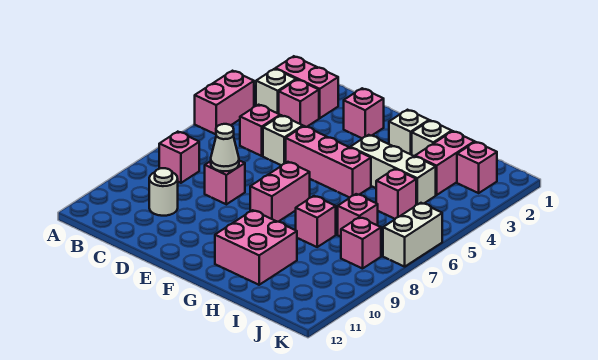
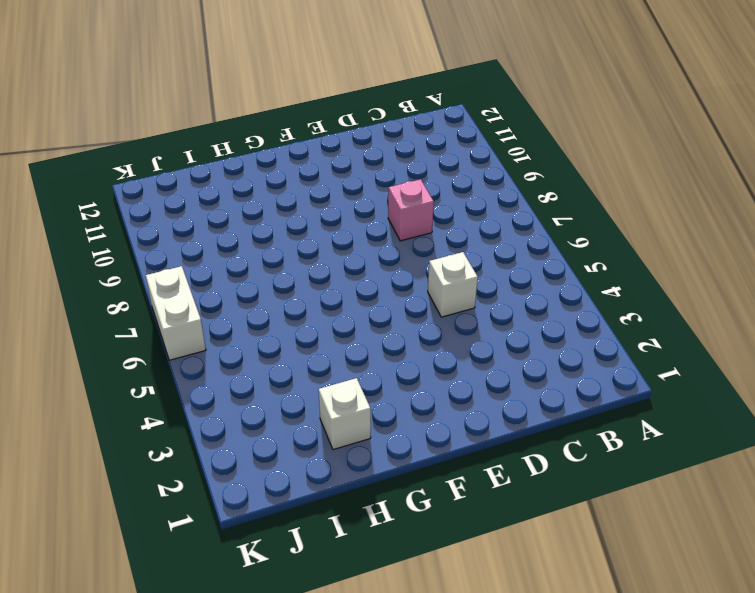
none -> pink brick A4:A5 level 1
none -> pink brick B2:C2 level 1
none -> white brick B3 level 1

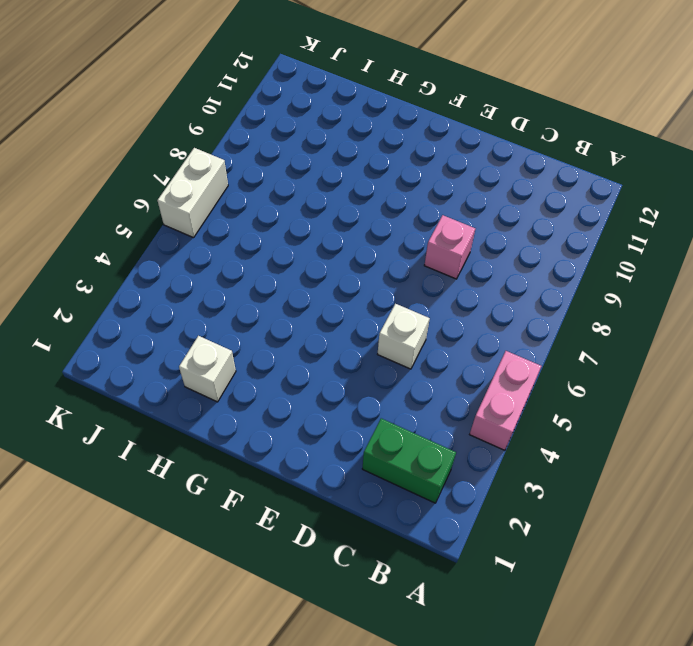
green brick B2:C2 level 1 -> pink brick B2:C2 level 1
none -> white brick B3 level 1
none -> pink brick B8 level 1
none -> pink brick C3 level 1

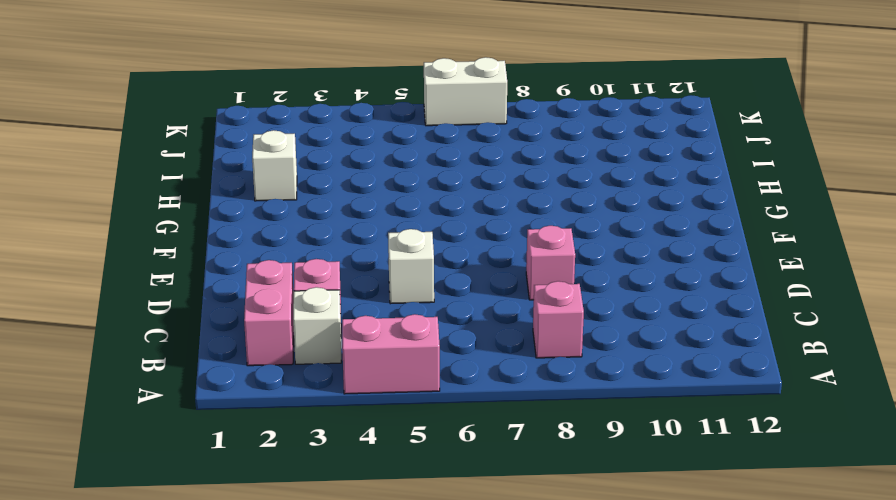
none -> pink brick C5 level 1
none -> white round brick C10 level 1
none -> pink brick E2 level 1

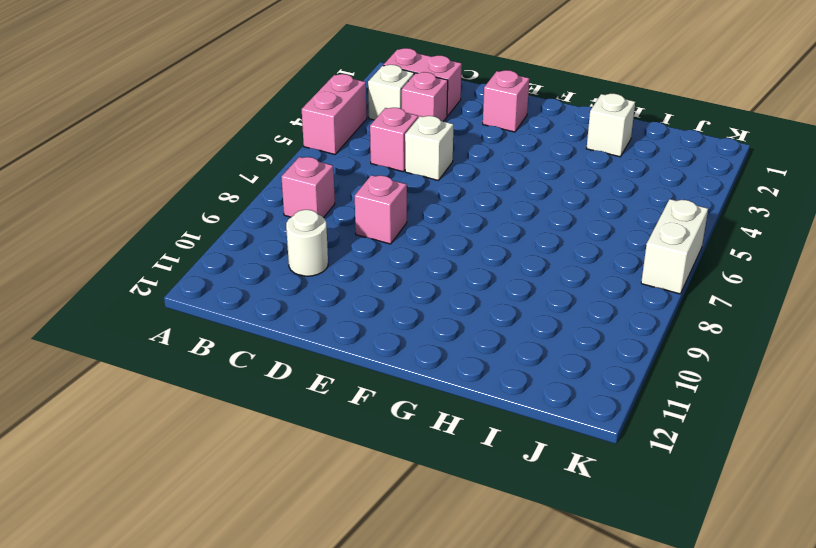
none -> pink brick E5:G5 level 1
none -> pink brick F7:F8 level 1
none -> white brick G2 level 1

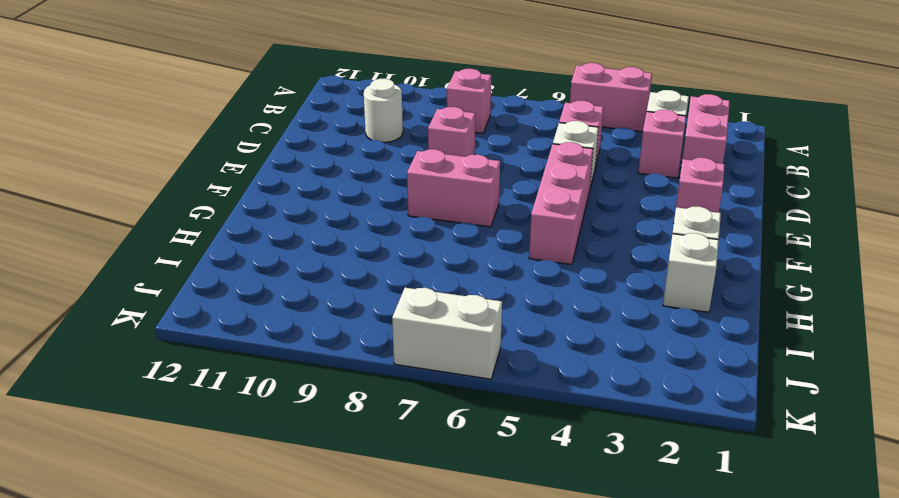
none -> white brick G4:I4 level 1
none -> pink brick G10:H11 level 1
none -> pink brick H8 level 1

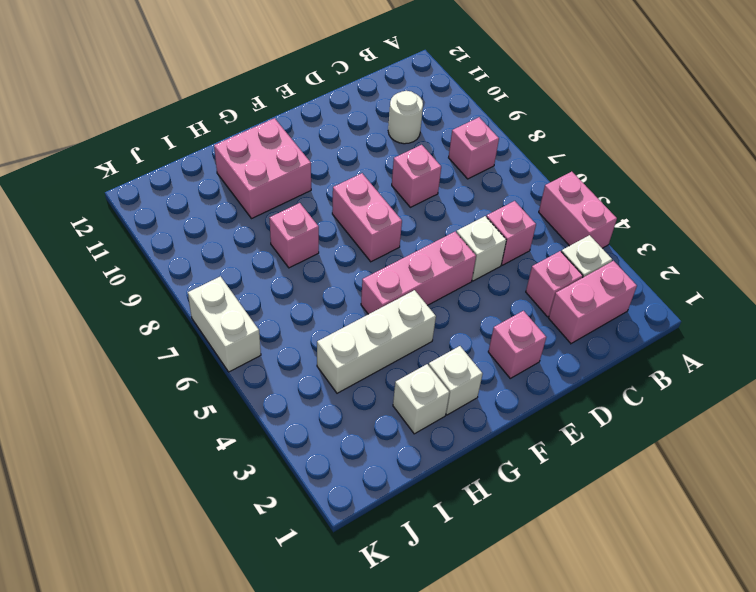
none -> pink brick I2:I3 level 1
none -> pink brick I5 level 1
none -> pink brick I7 level 1

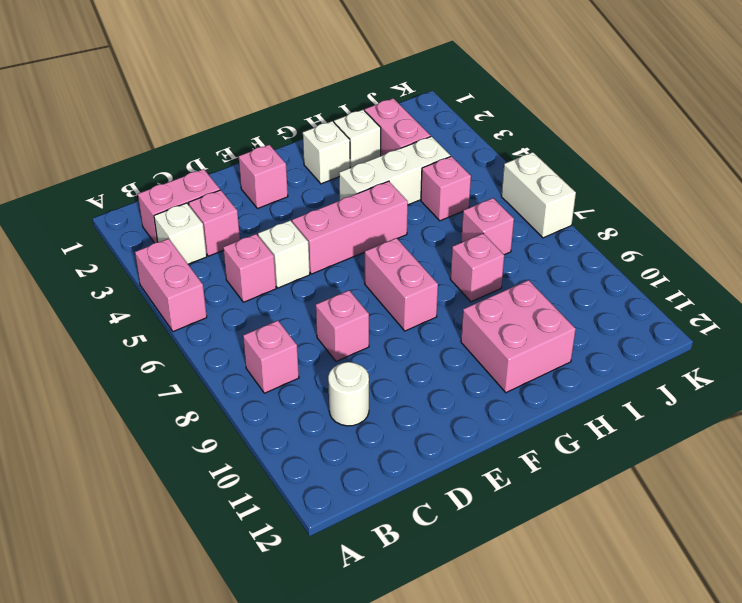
none -> pink brick J2 level 1
none -> pink brick J8 level 1
none -> white cone D8 level 2

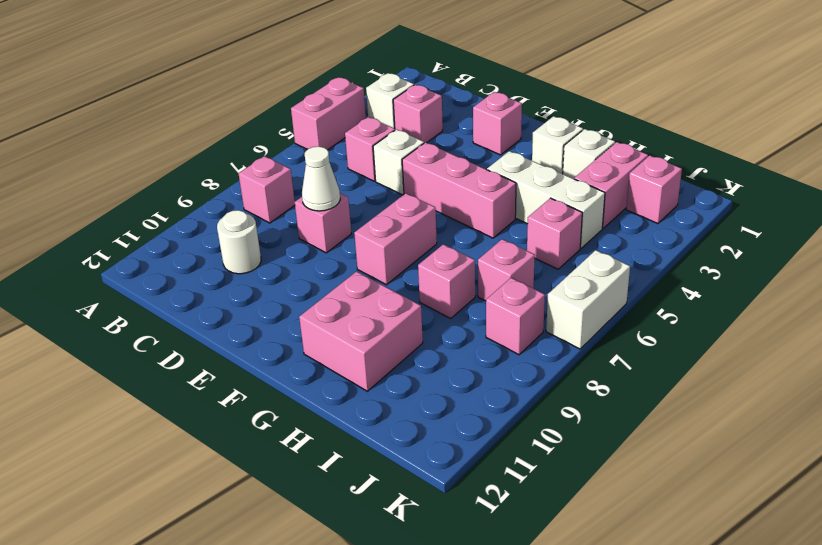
none -> pink brick B2:C2 level 1

